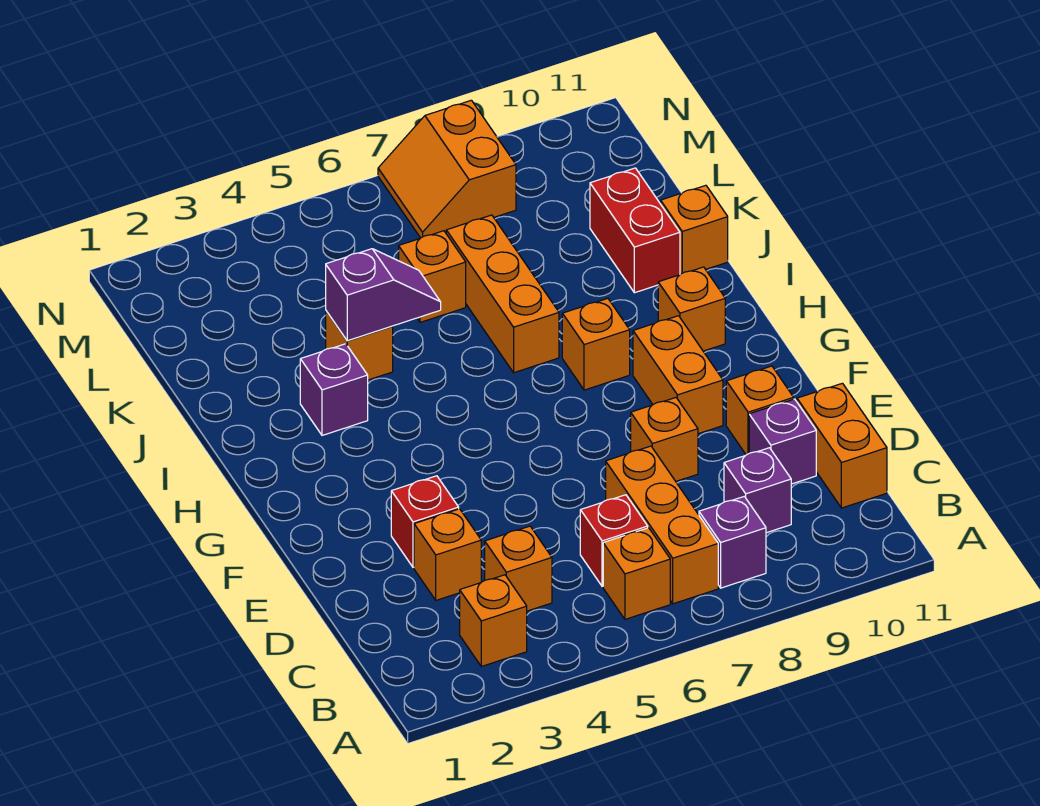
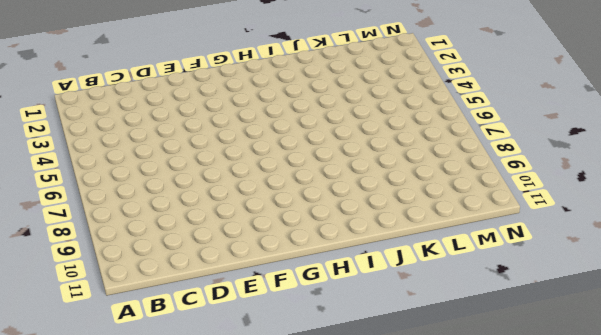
none -> orange brick B3 level 1
none -> orange brick B6 level 1
none -> orange brick B7:D7 level 1

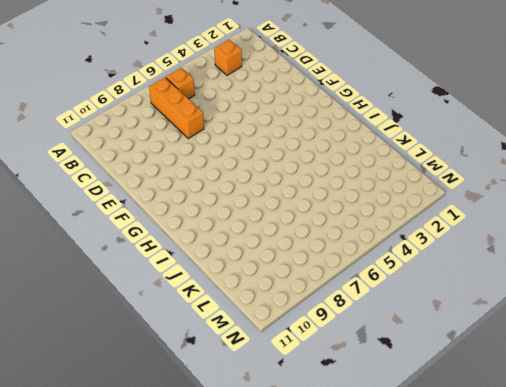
none -> purple brick B8 level 1
none -> orange brick C4 level 1
none -> red brick C6 level 1

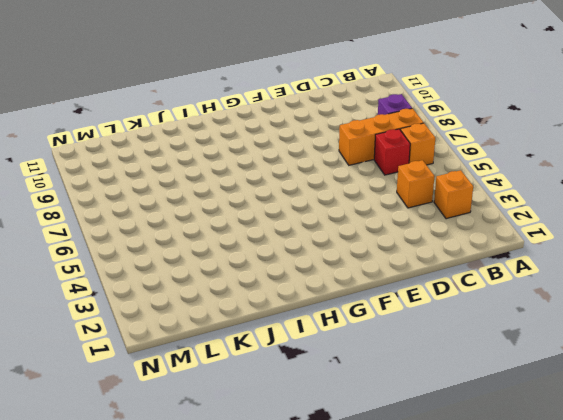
none -> purple brick C9 level 1
none -> orange brick C11:D11 level 1
none -> orange brick D3 level 1

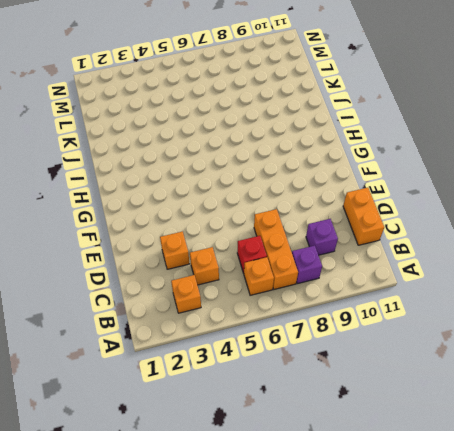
none -> purple brick D10 level 1
none -> red brick E3 level 1
none -> orange brick E8 level 1

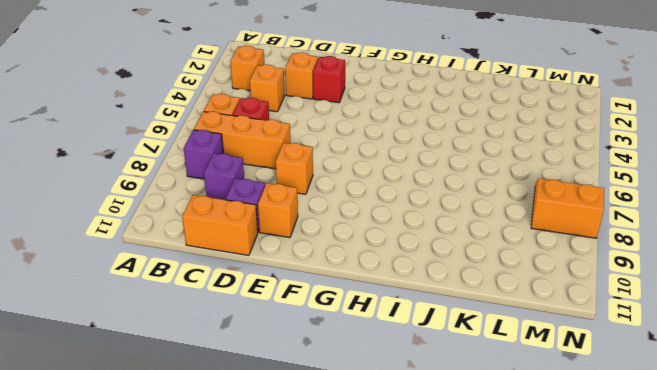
none -> orange brick F9:G9 level 1
none -> orange brick H8 level 1
none -> orange brick H10 level 1

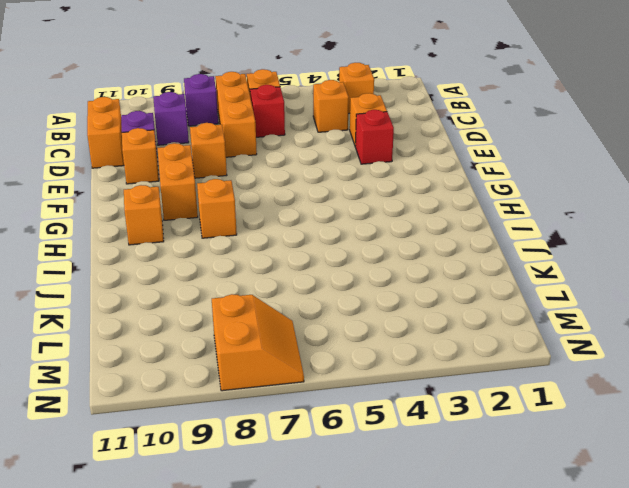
none -> purple brick I3 level 1
none -> orange brick I7:K7 level 1
none -> orange brick J4 level 1

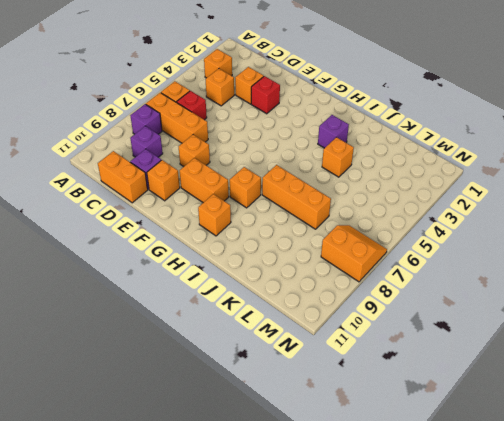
none -> red brick J10:K10 level 1
none -> orange brick J11 level 1
none -> orange brick K6 level 1

